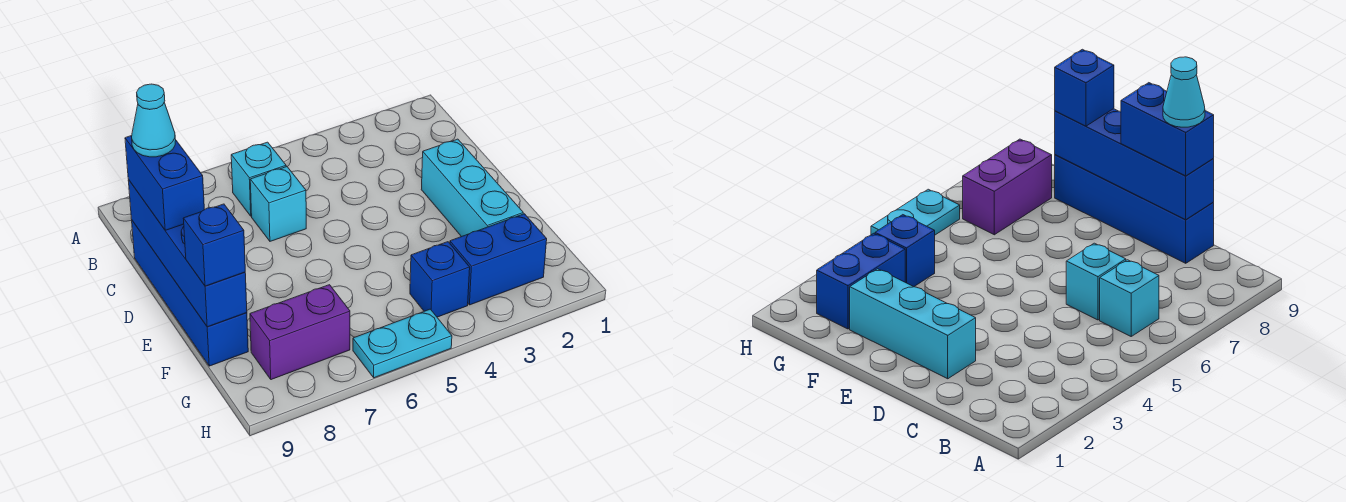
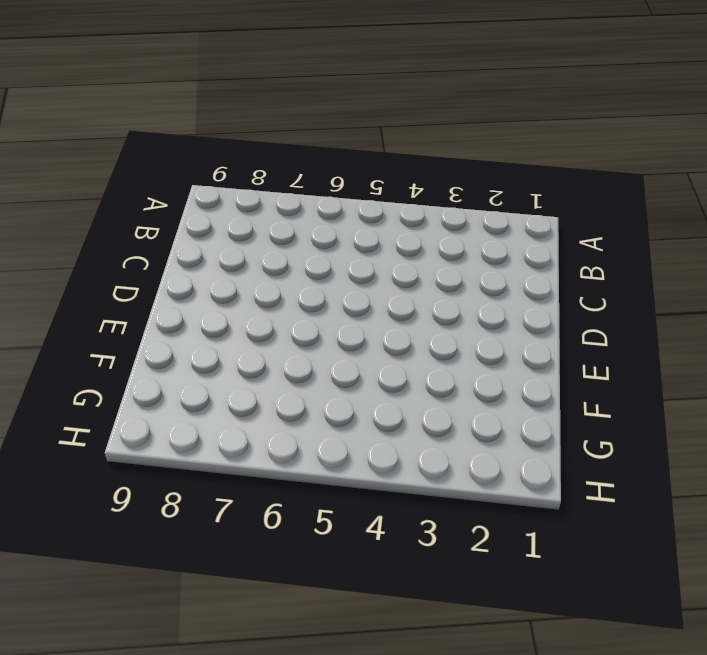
none -> cyan brick B6 level 1
none -> cyan brick C6 level 1
none -> blue brick C9:F9 level 1

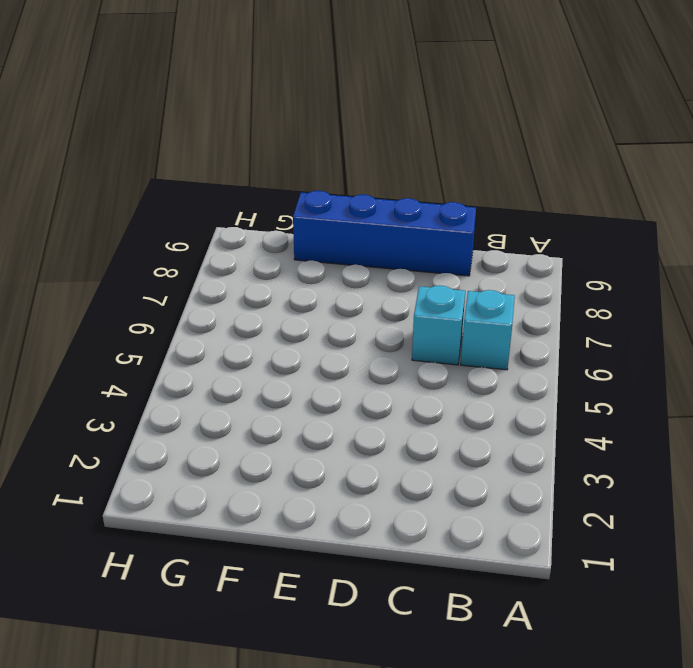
none -> cyan brick D2:F2 level 1
none -> blue brick G2:G3 level 1
none -> blue brick G4 level 1

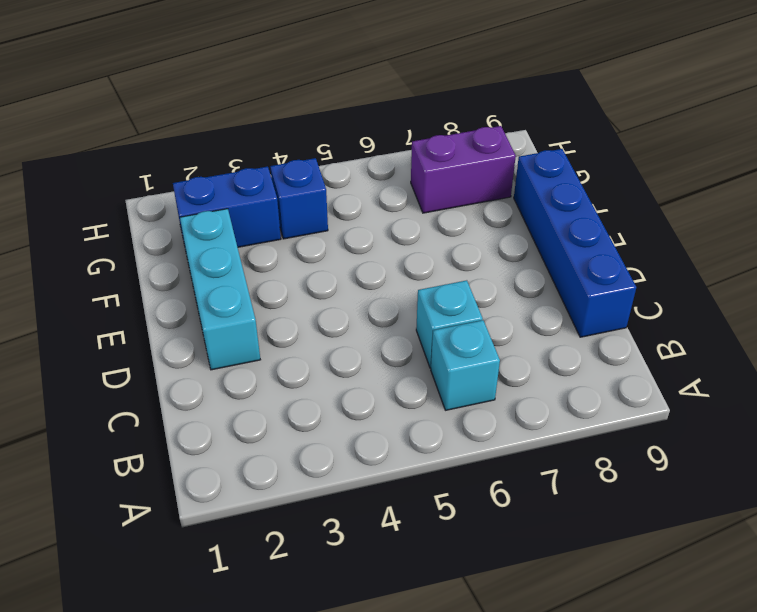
none -> cyan plate H5:H6 level 1
none -> blue brick C9:F9 level 2
none -> blue brick C9:D9 level 3

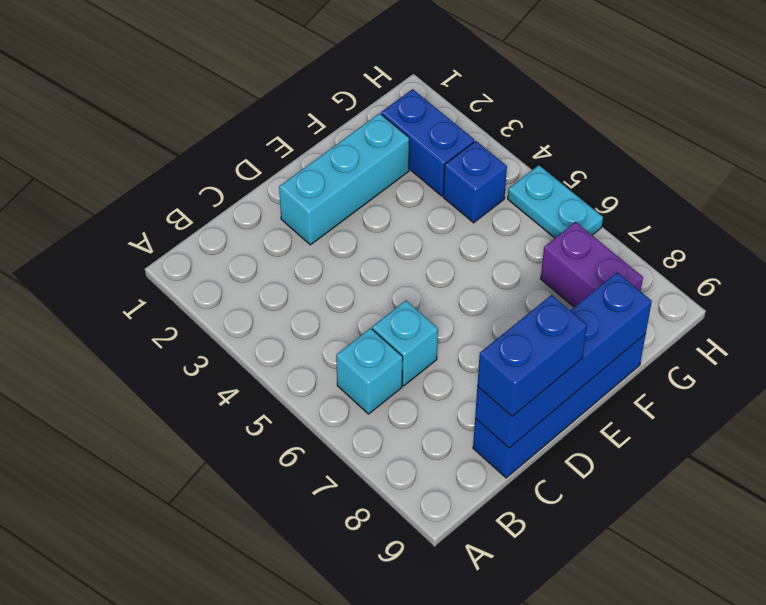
none -> blue brick F9 level 3
none -> cyan cone C9 level 4

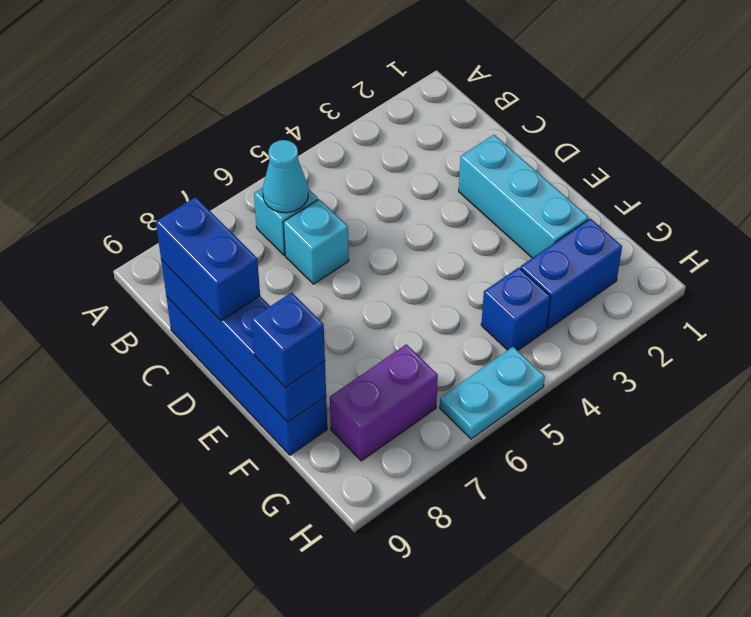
cyan cone B6 level 2 -> cyan cone C9 level 4

